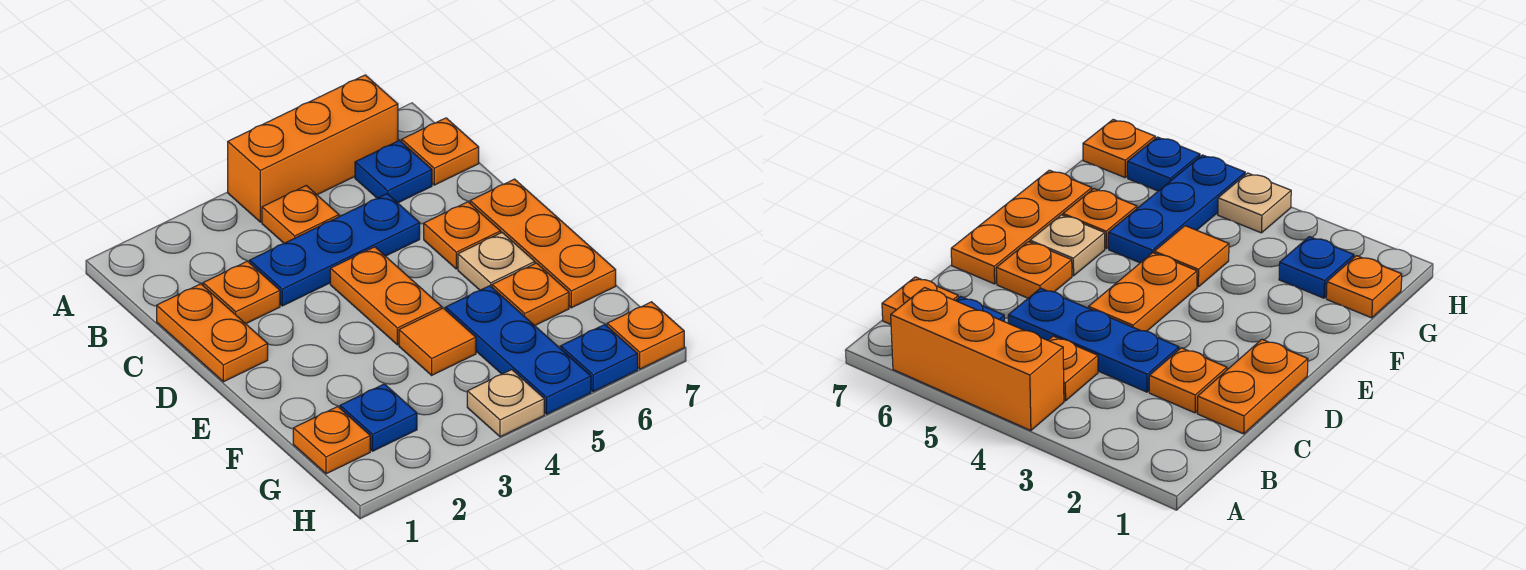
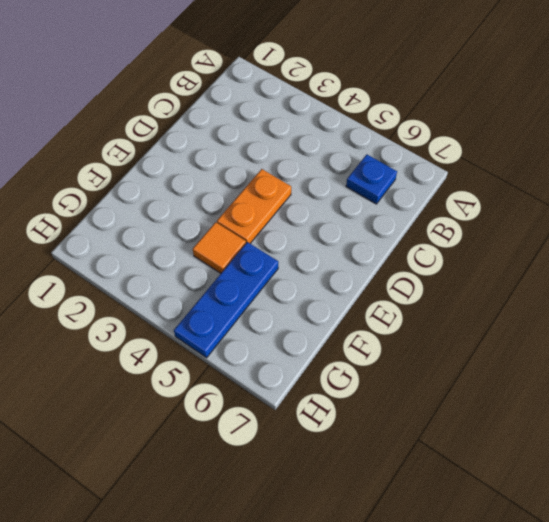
none -> orange brick A4:A6 level 1
none -> orange plate B4 level 1
none -> orange plate B7 level 1

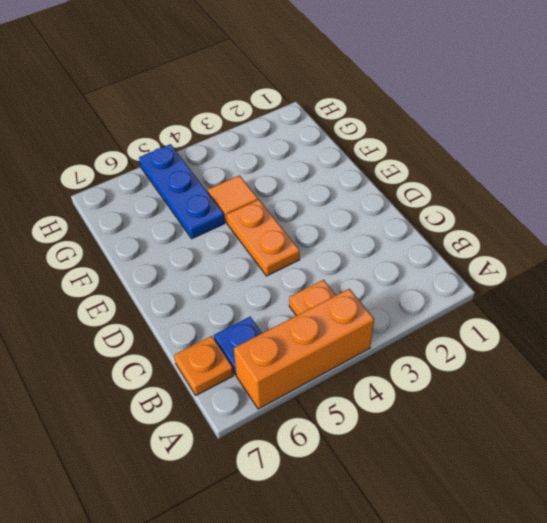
none -> orange plate C1:D1 level 1
none -> orange plate C2 level 1
none -> blue plate C3:C5 level 1

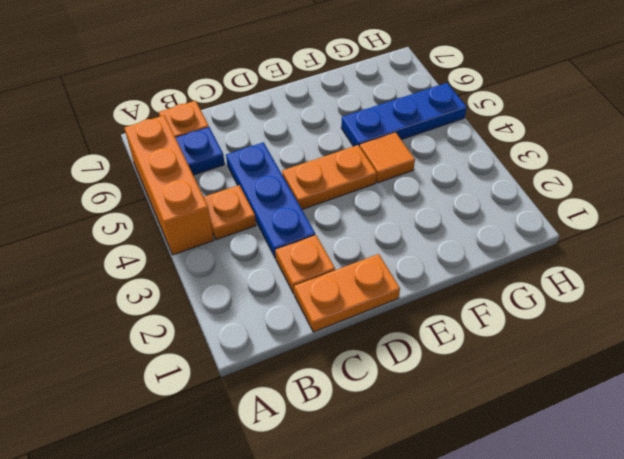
none -> orange plate D6 level 1
none -> orange plate D7:F7 level 1
none -> tan plate E6 level 1

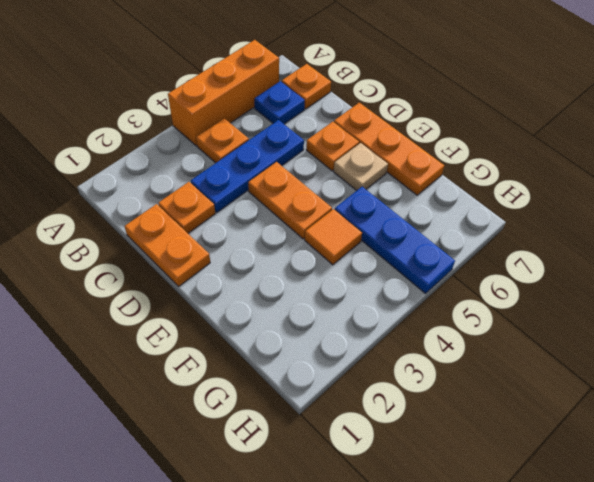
none -> orange plate F6 level 1
none -> orange plate G1 level 1
none -> blue plate G2 level 1

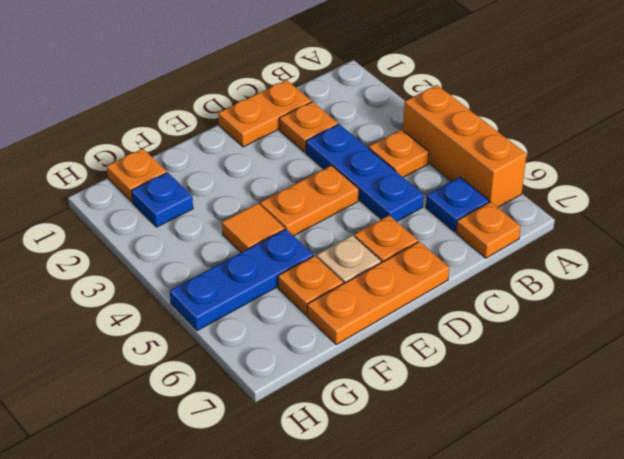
none -> tan plate H4 level 1
none -> blue plate H6 level 1
none -> orange plate H7 level 1

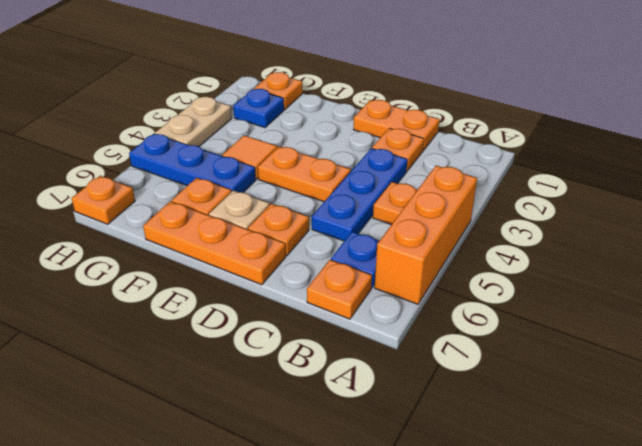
tan plate H3:H4 level 1 -> tan plate H4 level 1
none -> blue plate H6 level 1

